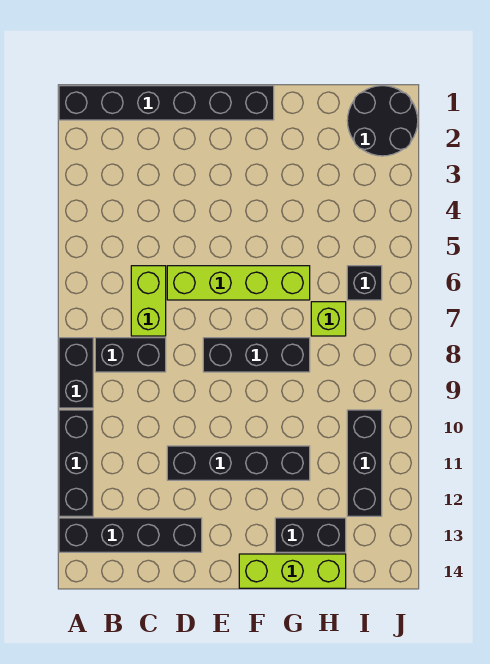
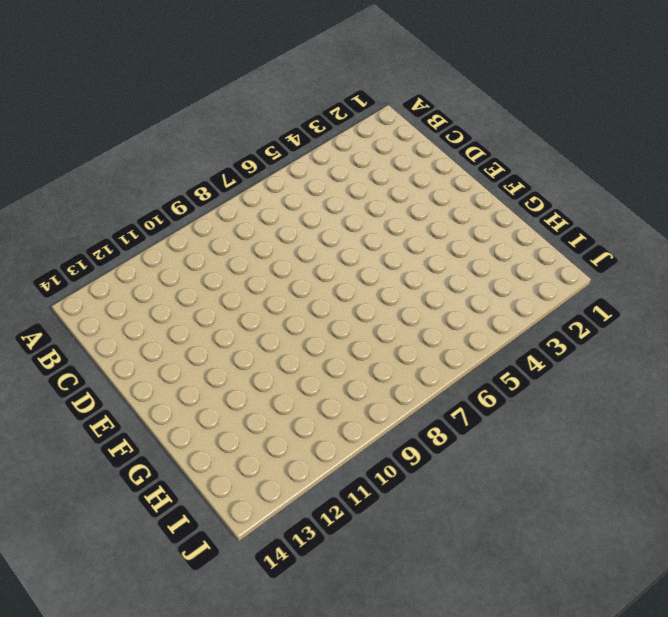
none -> black brick A1:F1 level 1
none -> black brick A8:A9 level 1
none -> black brick A10:A12 level 1

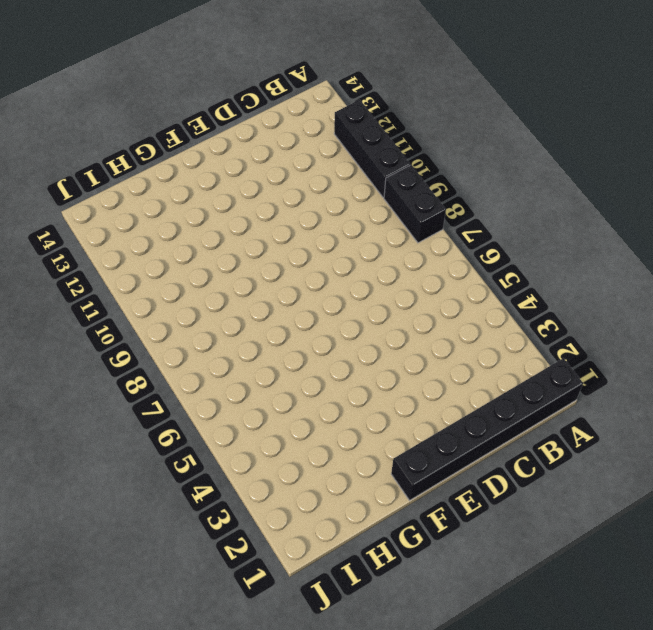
none -> black brick A13:D13 level 1
none -> black brick B8:C8 level 1
none -> lime brick C6:C7 level 1

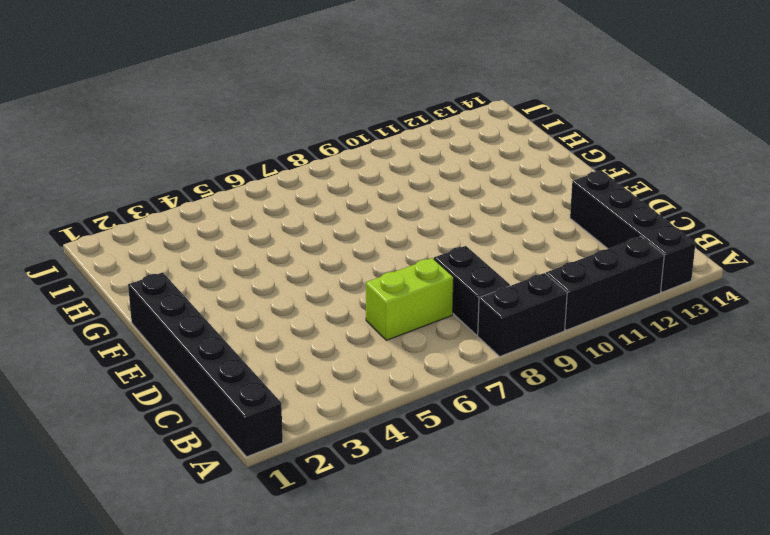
none -> lime brick D6:G6 level 1
none -> black brick D11:G11 level 1
none -> black brick E8:G8 level 1

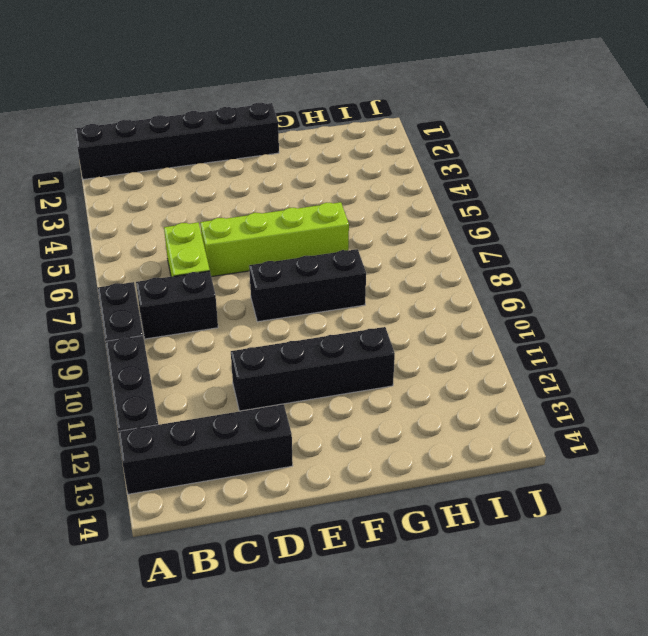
none -> lime brick F14:H14 level 1
none -> black brick G13:H13 level 1
none -> lime brick H7 level 1

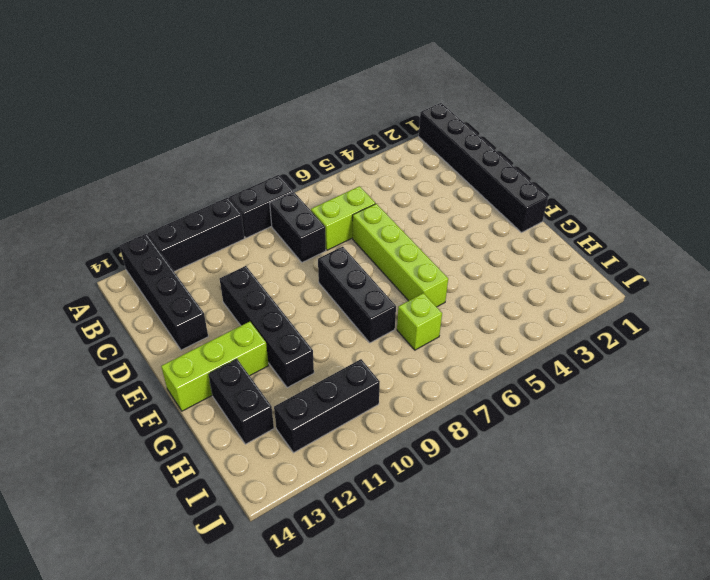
lime brick F12:F14 level 1 -> lime brick F14:H14 level 1
none -> black round brick I1:J2 level 1
none -> black brick I6 level 1

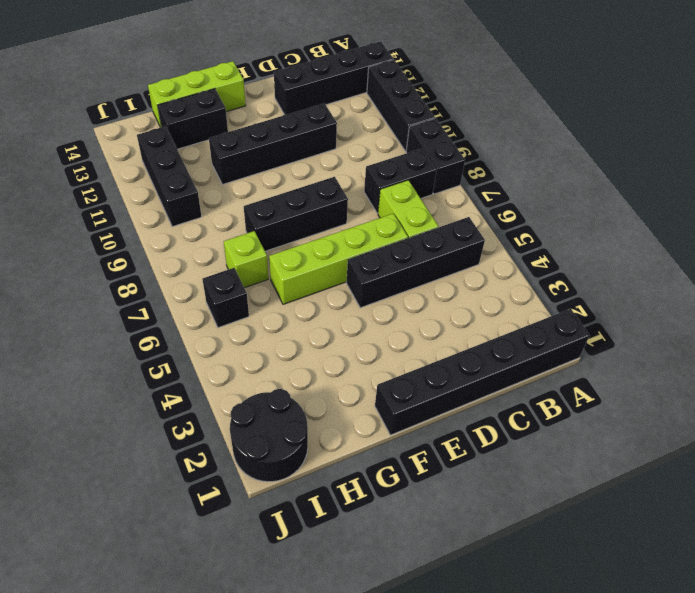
black brick B5:E5 level 1 -> none

